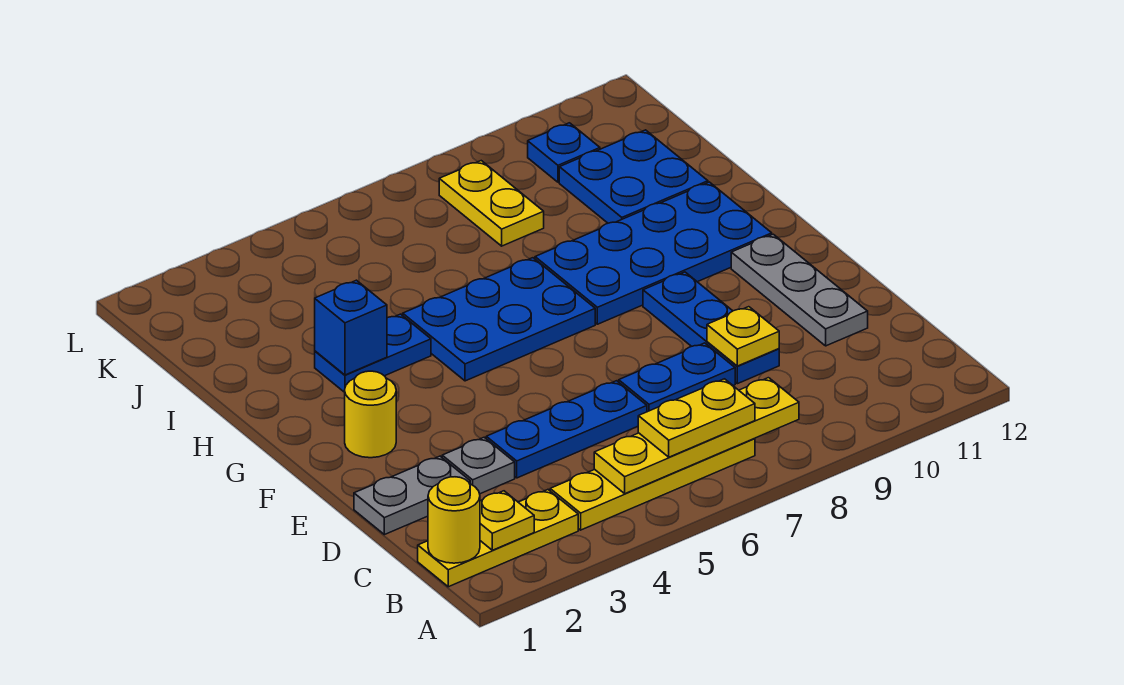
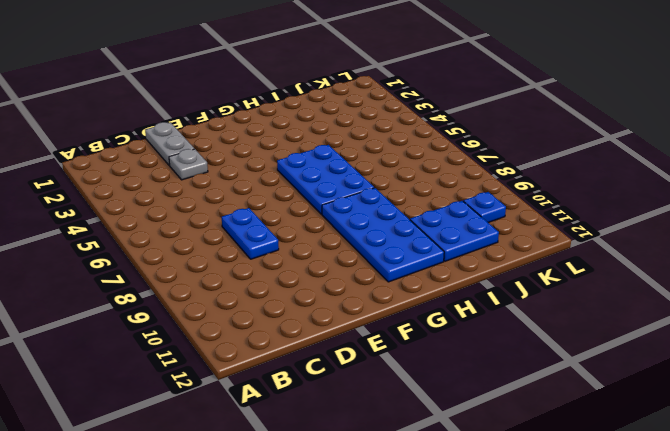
none -> yellow plate B1:B3 level 1
none -> yellow plate B4:B7 level 1
none -> blue plate D4:D6 level 1

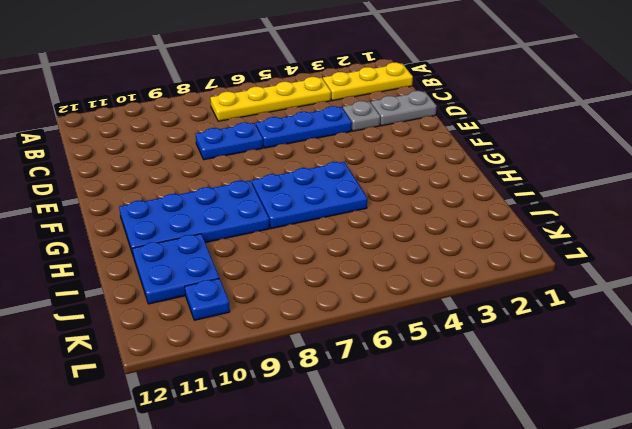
none -> blue plate D9:F9 level 1
none -> grey plate D11:F11 level 1
none -> yellow round brick F2 level 1

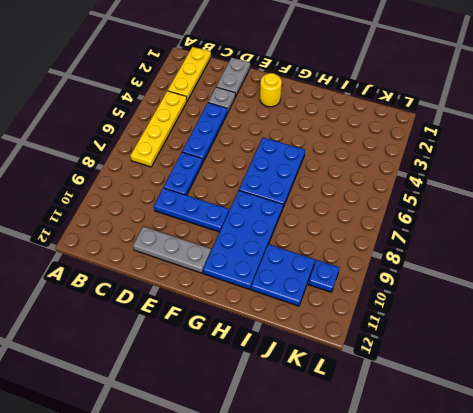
none -> blue plate H3:H4 level 1
none -> yellow plate J8:K8 level 1
none -> yellow round brick B1 level 2

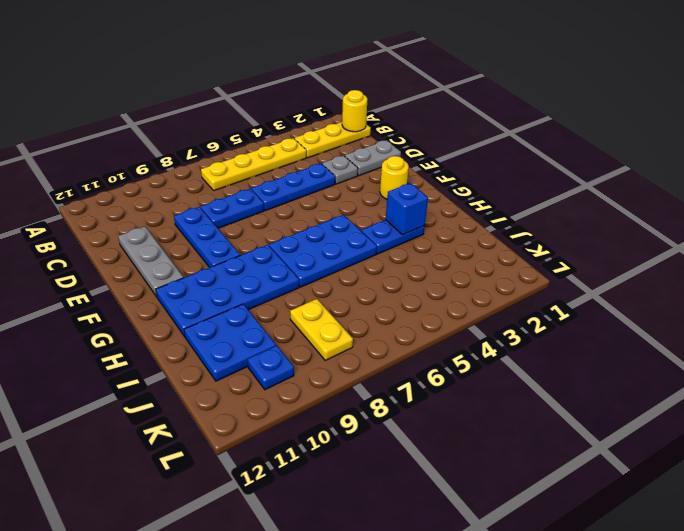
none -> yellow plate B2 level 2
none -> yellow plate B5:B8 level 2
none -> yellow plate D9 level 2

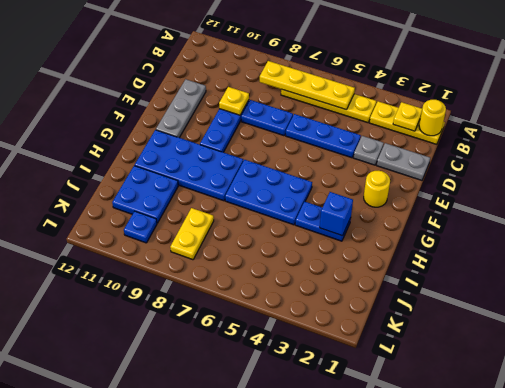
none -> yellow plate B6:B7 level 3

